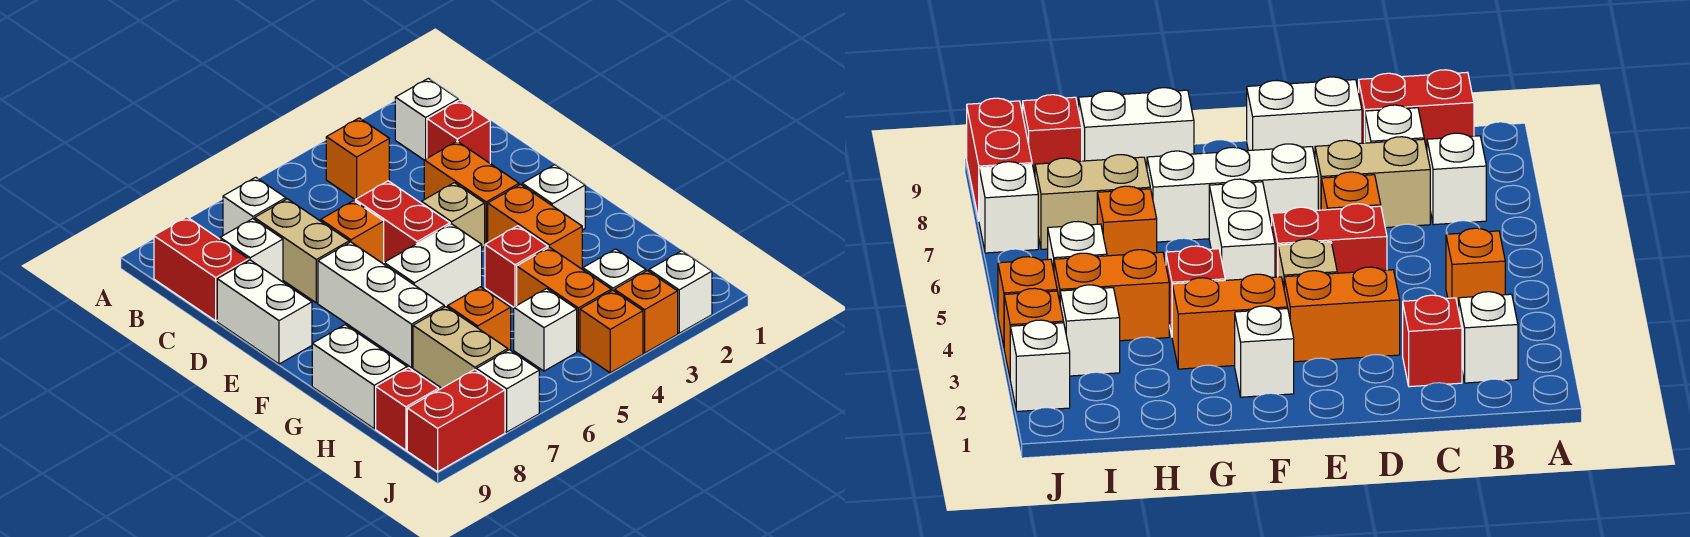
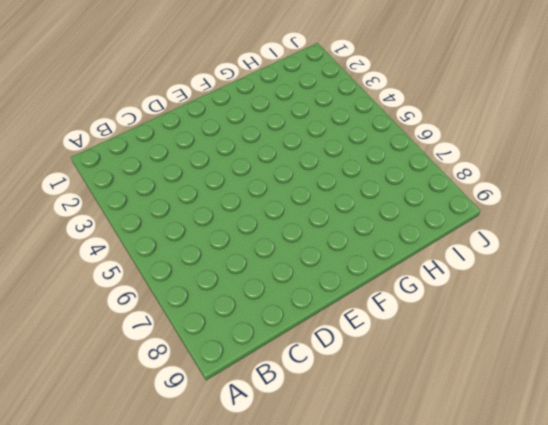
none -> white brick B2 level 1
none -> orange brick B4 level 1
none -> white brick B7 level 1

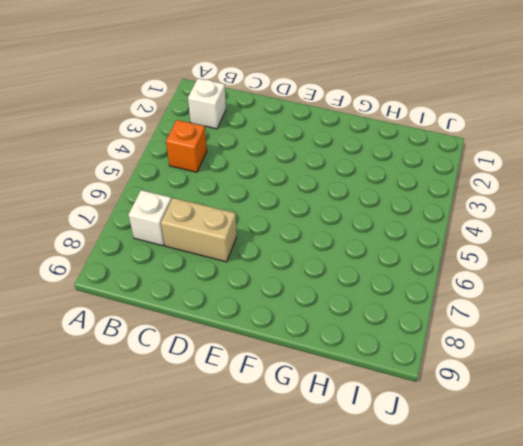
none -> red brick B9:C9 level 1
none -> red brick C2 level 1
none -> white brick C8 level 1

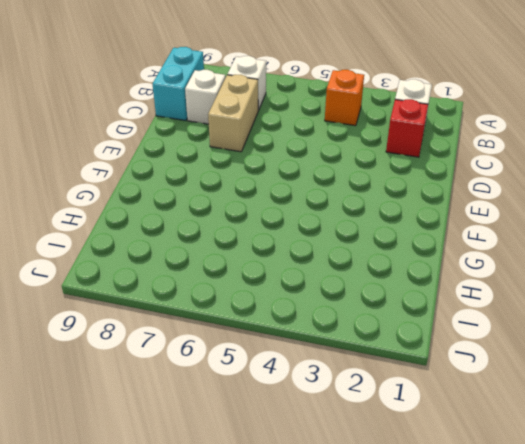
cyan brick B9:C9 level 1 -> red brick B9:C9 level 1
none -> orange brick D3:E3 level 1
none -> red brick D5:E5 level 1
none -> orange brick D6 level 1

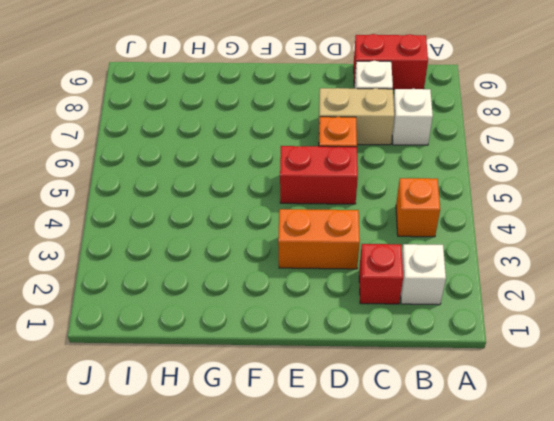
none -> white brick D9:E9 level 1
none -> tan brick E4 level 1
none -> white brick E7:G7 level 1

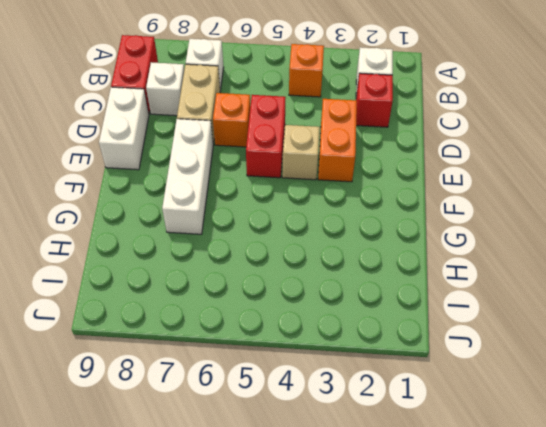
none -> white brick F2 level 1
none -> orange brick F3:G3 level 1
none -> white brick F5:F6 level 1

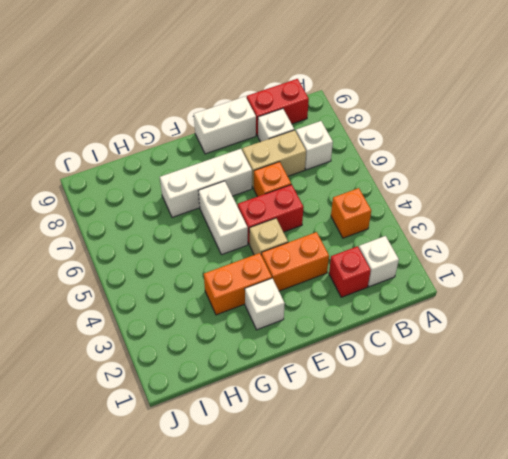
none -> red brick G4 level 1
none -> white brick G9:H9 level 1
none -> orange brick H4:I4 level 1

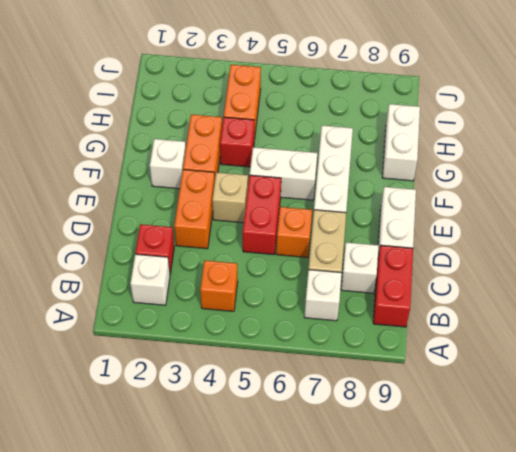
none -> orange brick H6 level 1
none -> tan brick H7:I7 level 1
none -> white brick I3 level 1

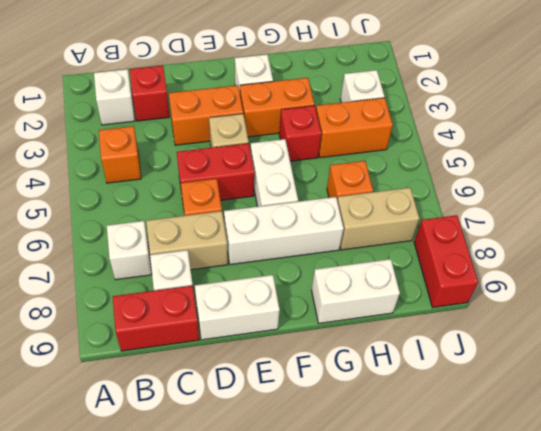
none -> white brick I5 level 1
none -> red brick I9 level 1
none -> white brick J2 level 1

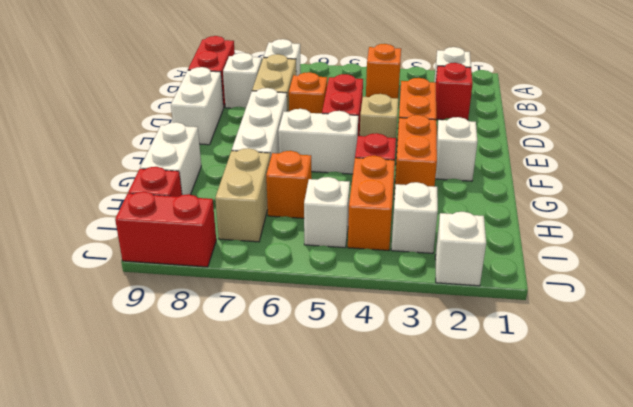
none -> orange brick J3 level 1
none -> orange brick J4 level 1
none -> white brick J7 level 1

